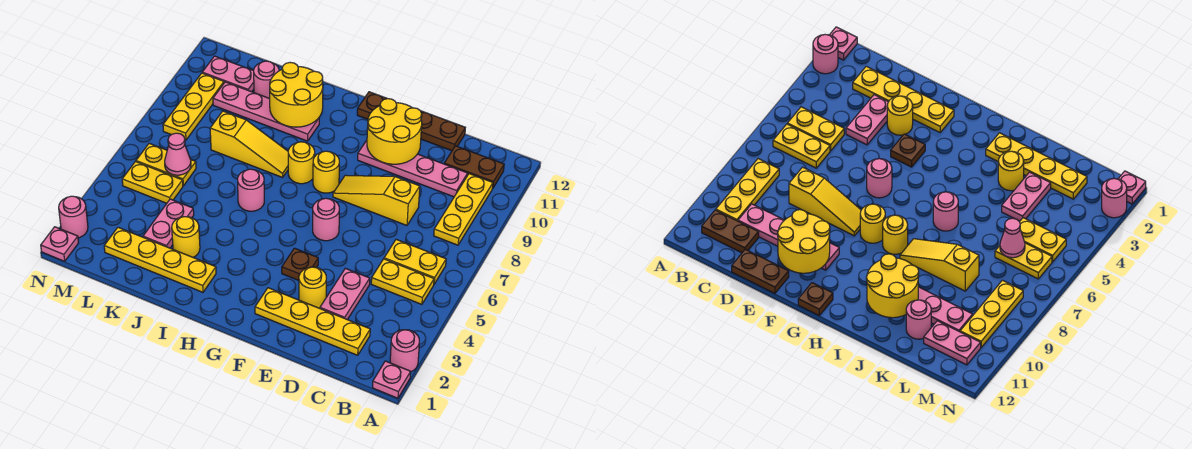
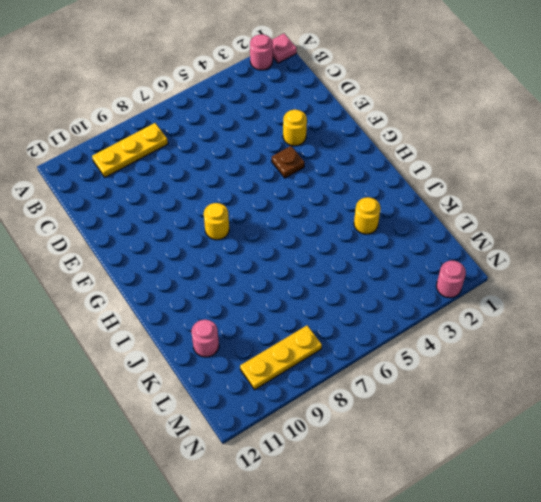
none -> yellow plate B5:C5 level 1
none -> yellow plate B6:C6 level 1
none -> brown plate B11:C11 level 1
none -> yellow plate C2:F2 level 1

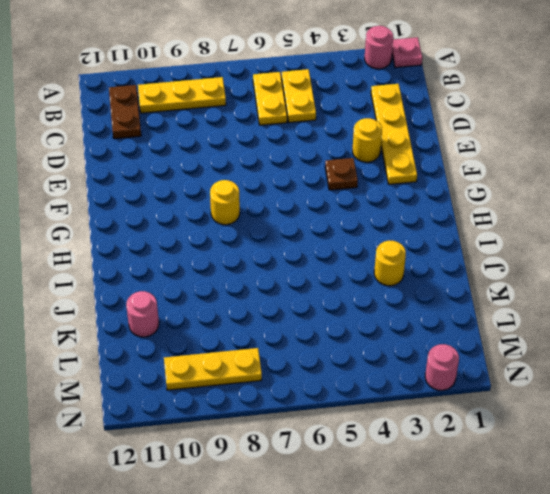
none -> pink plate C10:F10 level 1
none -> pink plate D3:D4 level 1
none -> yellow slope D8:F8 level 1 top D
none -> brown plate D12:E12 level 1

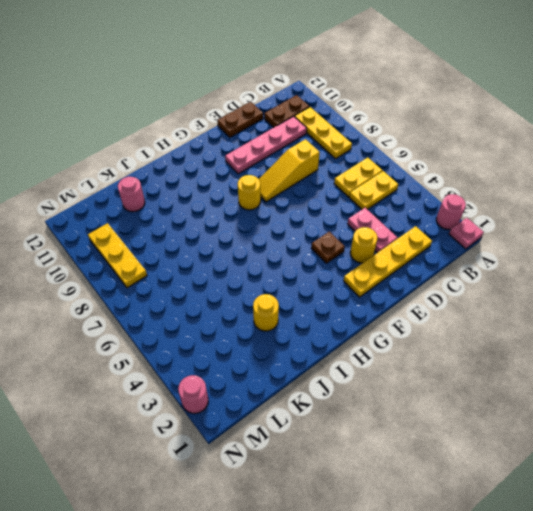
none -> pink round brick F6 level 1
none -> brown plate G12 level 1
none -> yellow round brick H8 level 1
none -> yellow plate I2:L2 level 1

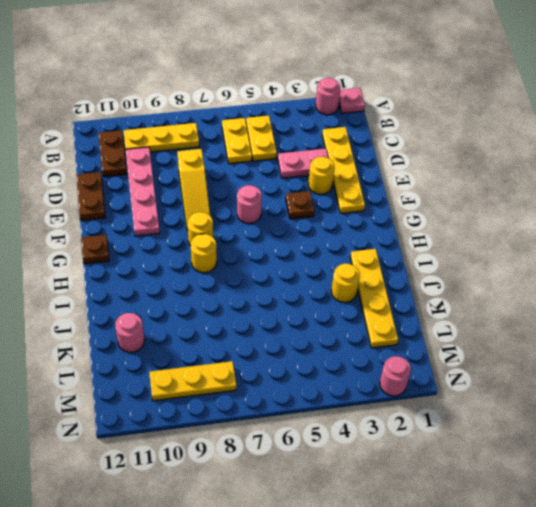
none -> pink round brick I6 level 1
none -> yellow slope I8:K8 level 1 top K
none -> pink plate I10:L10 level 1
none -> pink plate K3:K4 level 1

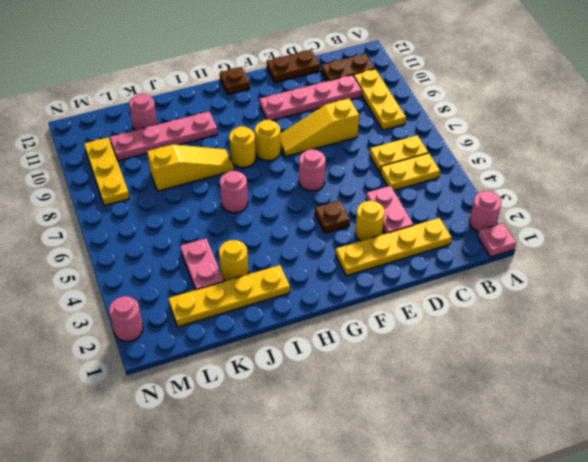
none -> yellow plate L5:M5 level 1
none -> yellow plate L6:M6 level 1
none -> pink plate L11:M11 level 1
none -> pink plate N1 level 1

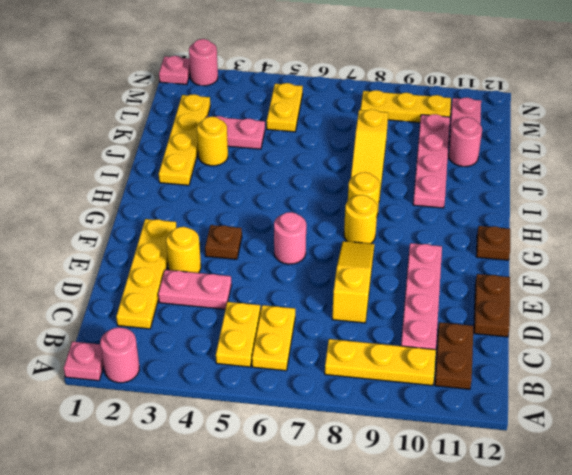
none -> pink round brick I6 level 1
none -> yellow plate L6:M6 level 1
none -> yellow round brick E10:F11 level 2
none -> yellow round brick I10:J11 level 2

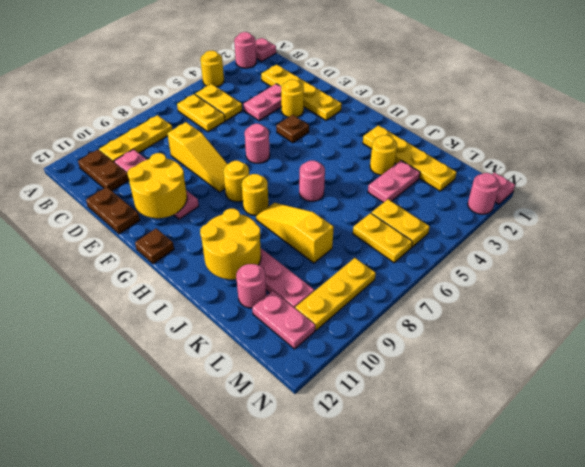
yellow round brick A4 level 1 -> none
none -> pink cone L6 level 2

